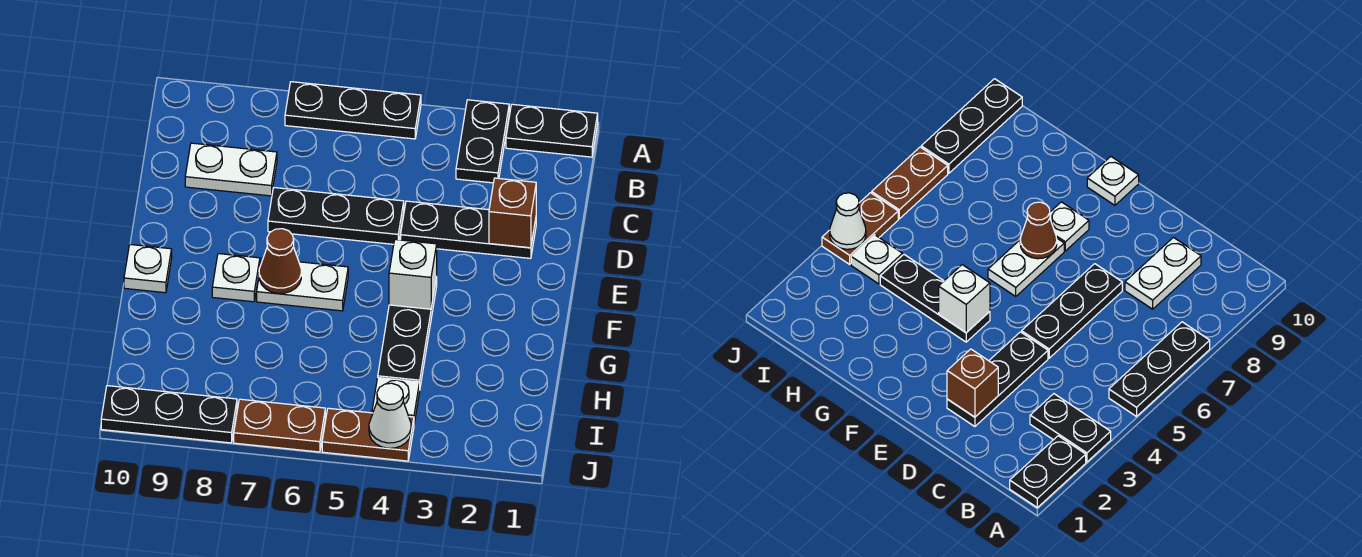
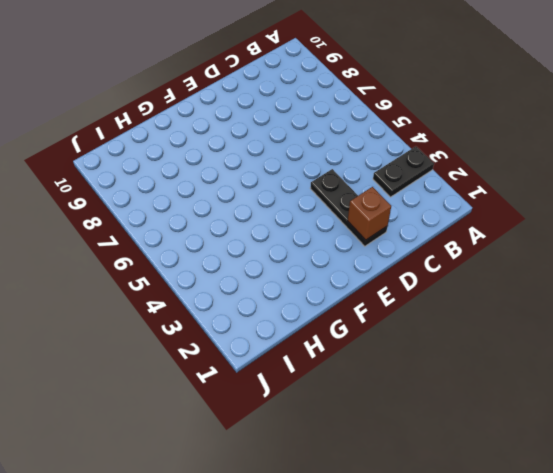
none -> black plate A1:A2 level 1
none -> black plate A5:A7 level 1
none -> white plate C8:C9 level 1

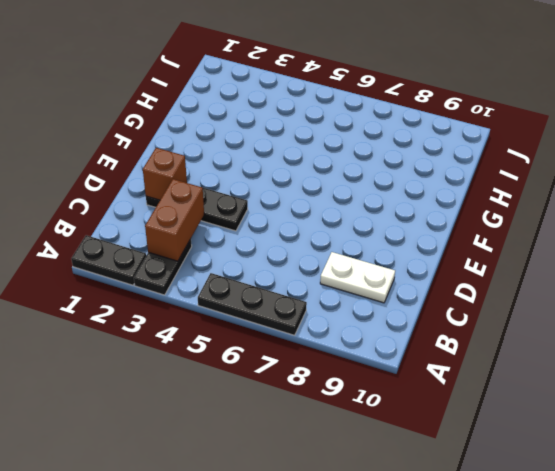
brown brick B3:C3 level 2 -> none
none -> black plate D5:D7 level 1
none -> black plate F4:H4 level 1
none -> white plate F6:F7 level 1

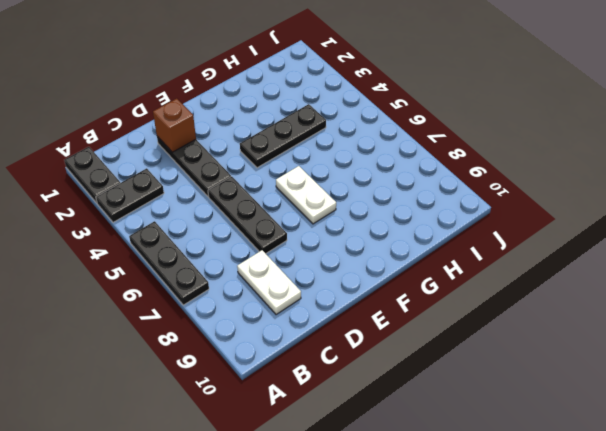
none -> white plate F8 level 1
none -> white plate F10 level 1
none -> white plate I4 level 1

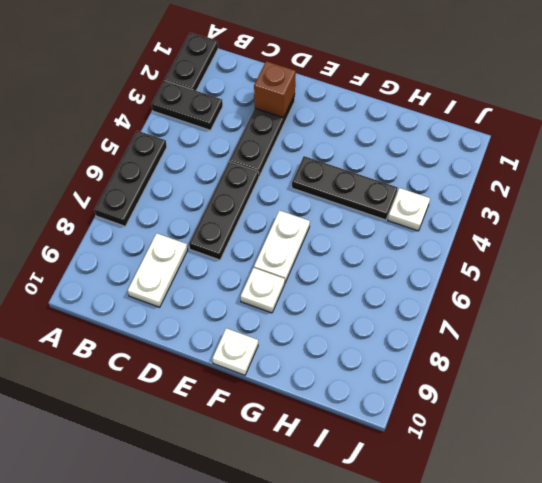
none -> brown plate J4:J5 level 1
none -> brown plate J6:J7 level 1
none -> black plate J8:J10 level 1

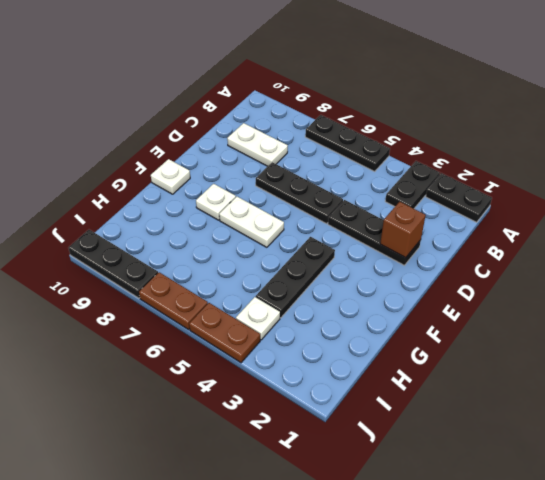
none -> white brick F4 level 2
none -> brown cone F7 level 2
none -> white cone J4 level 2

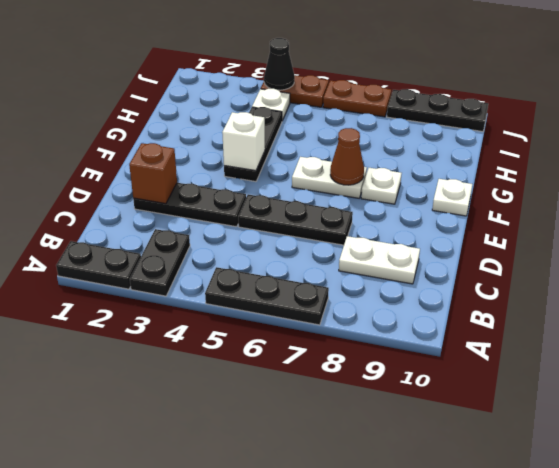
black cone J4 level 2 -> white cone J4 level 2

